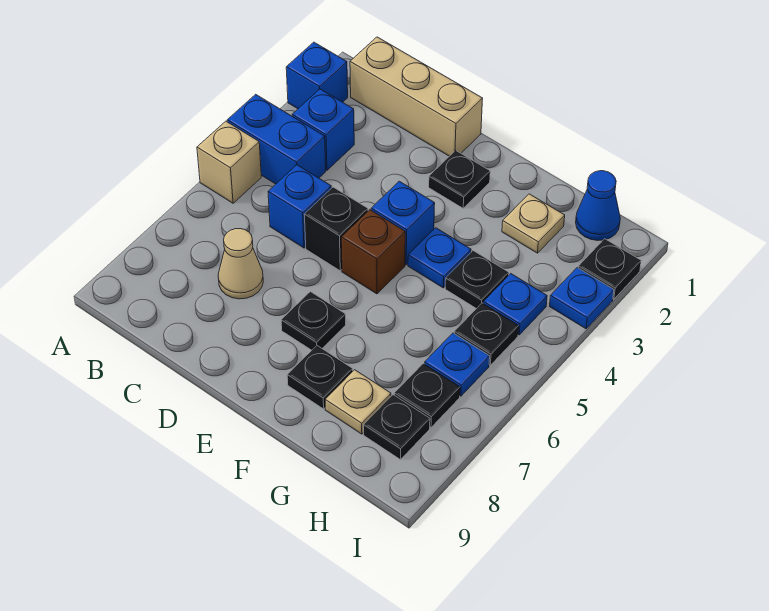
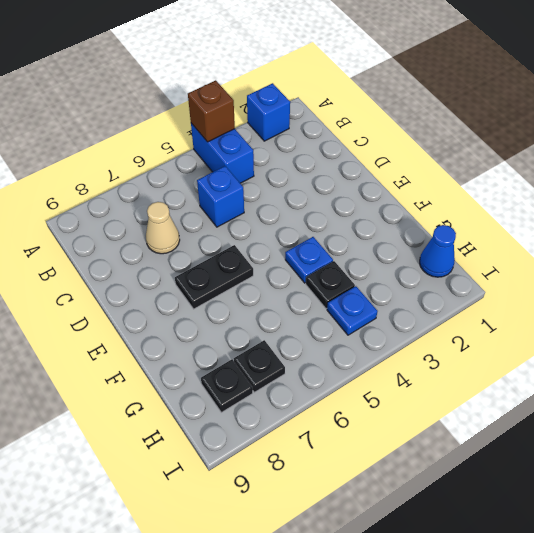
brown brick A4 level 2 -> brown brick E5 level 1
black plate E6:E7 level 1 -> black plate E7 level 1
none -> tan brick A5 level 1
none -> tan brick B1:D1 level 1
none -> blue brick B3 level 1

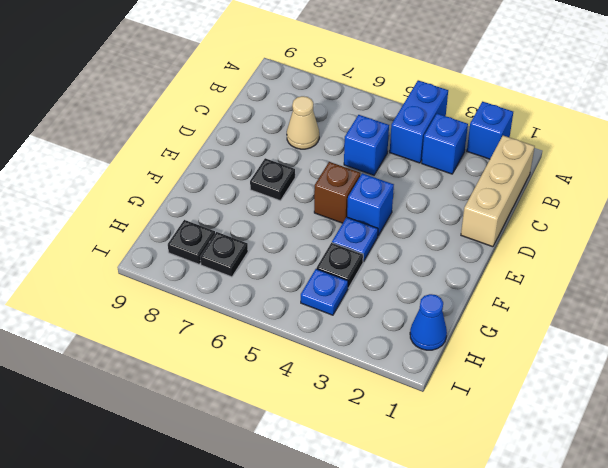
none -> tan brick A5 level 1
none -> black brick D5 level 1
none -> black plate E2 level 1

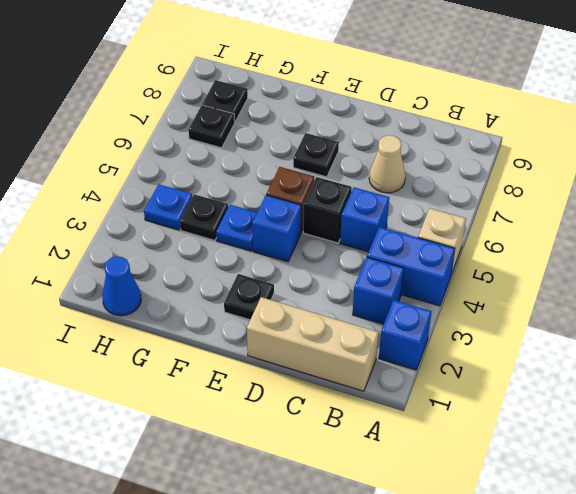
none -> black plate F8 level 1
none -> tan plate G2 level 1
none -> tan plate G8 level 1

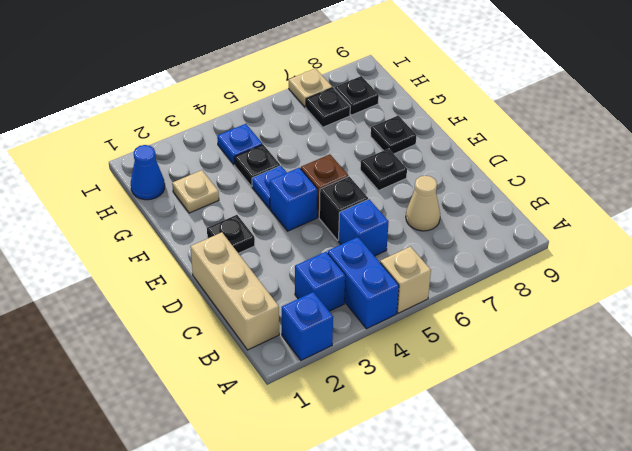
tan plate I7 level 1 -> tan plate G8 level 1
none -> black plate H5 level 1
none -> blue plate H6 level 1
none -> black plate I2 level 1

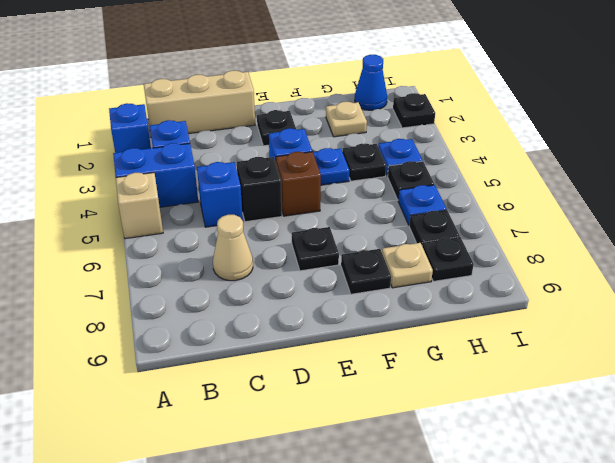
none -> blue plate I3 level 1

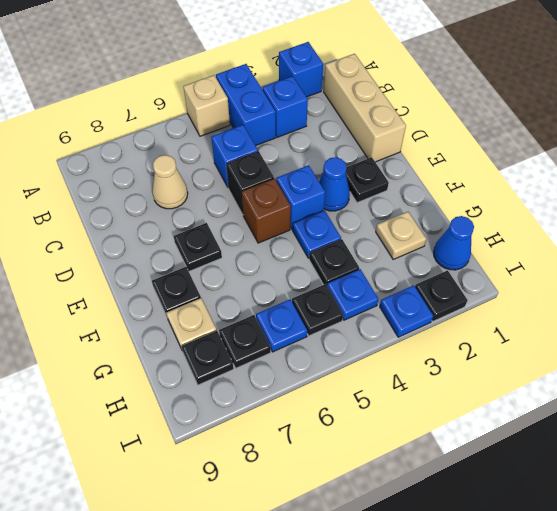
blue cone E3 level 1 -> none

